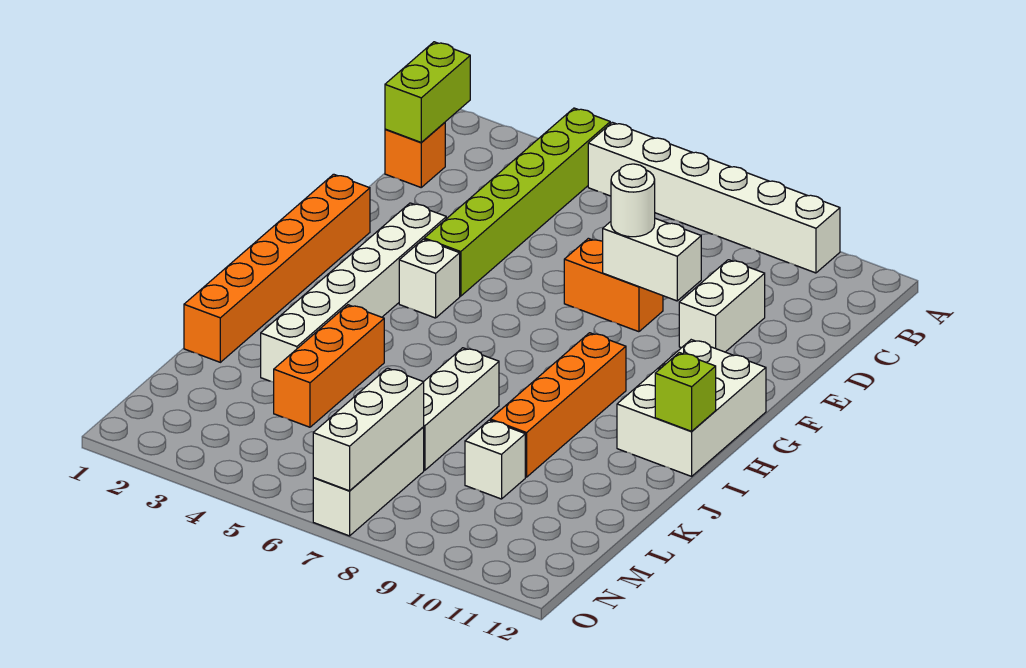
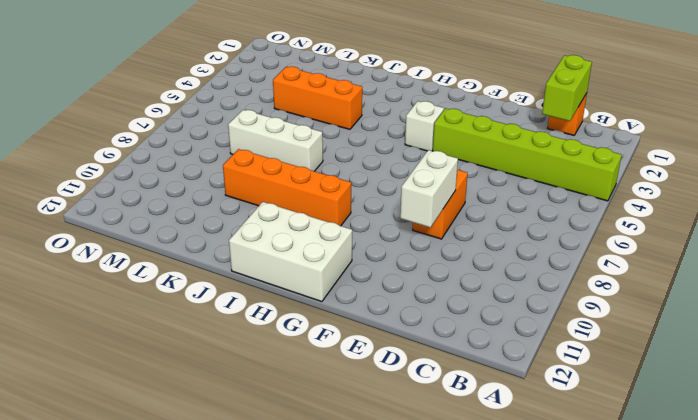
lime brick C1:C2 level 2 -> lime brick B1:C1 level 2
none -> white brick A5:A10 level 1
none -> white brick D10:E10 level 1
none -> orange brick F1:K1 level 1

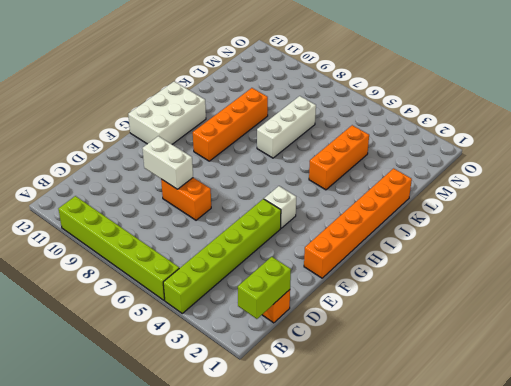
lime brick A5:A10 level 1 -> white brick A5:A10 level 1
none -> white brick D10:E10 level 1
none -> white brick F3:K3 level 1
none -> white brick L9 level 1

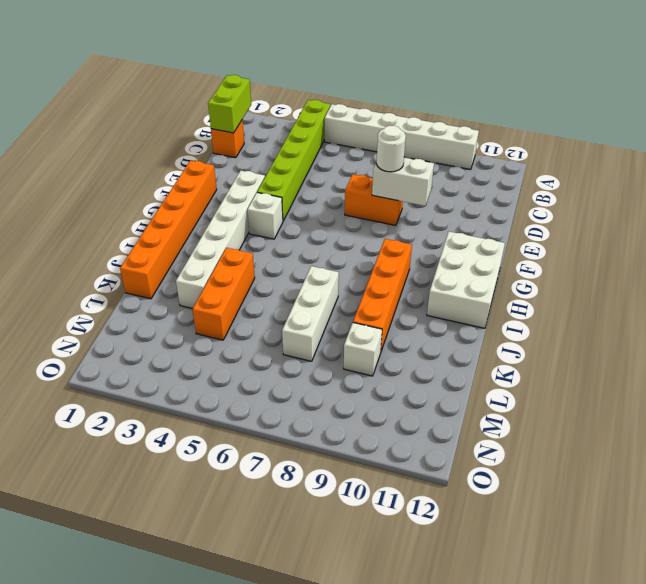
none -> white brick D10:E10 level 1
none -> white brick M7:O7 level 1
none -> lime brick I12 level 2

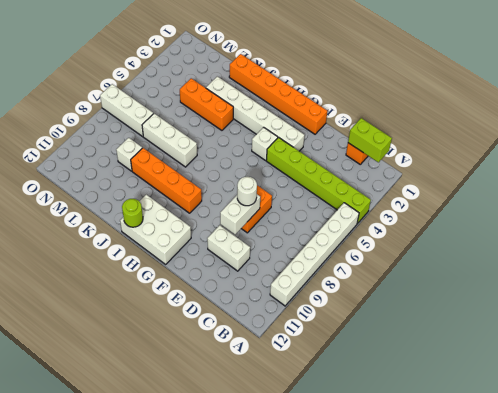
lime round brick I12 level 2 -> lime brick I12 level 2
none -> white brick M7:O7 level 2

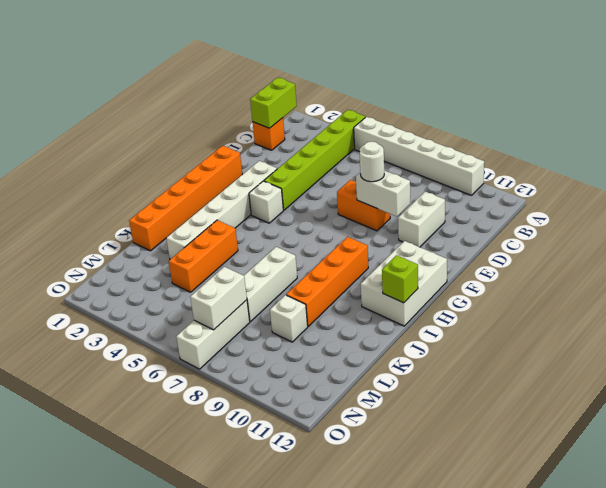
white brick M7:N7 level 2 -> white brick M7:O7 level 2

